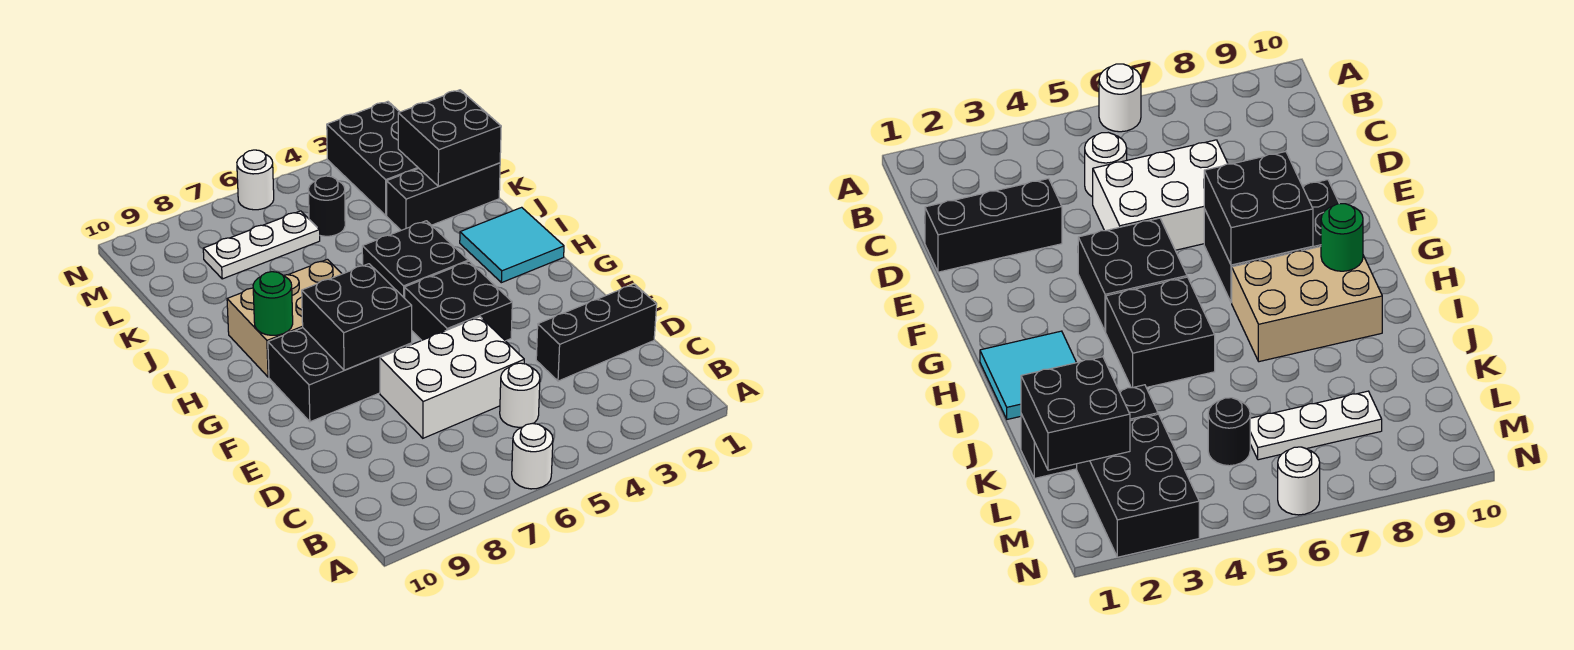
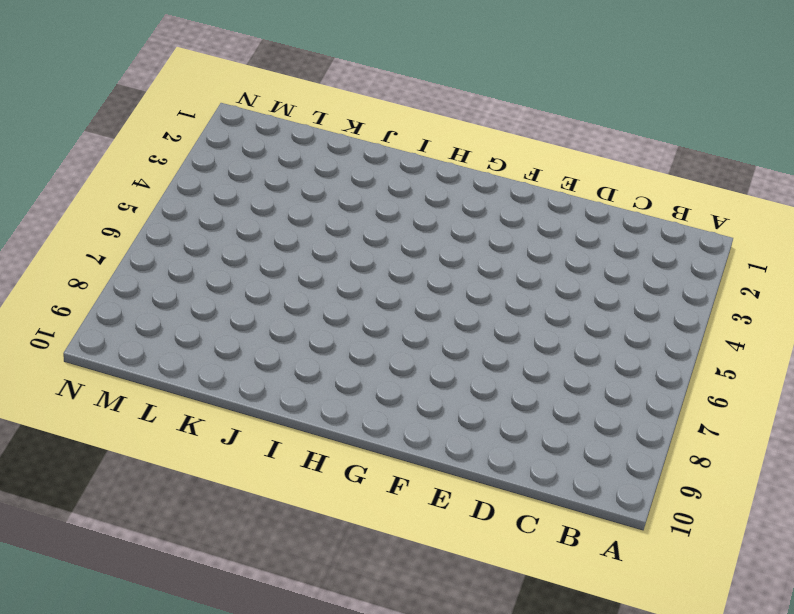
none -> white round brick A6 level 1
none -> white round brick C5 level 1
none -> black brick D1:D3 level 1

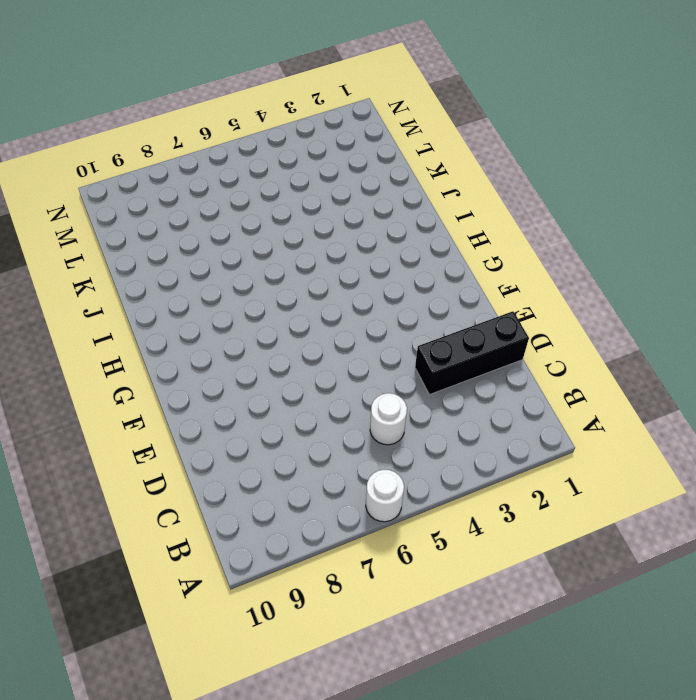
none -> white brick D5:E7 level 1
none -> black brick F4:G5 level 1
none -> black brick F7:G9 level 1

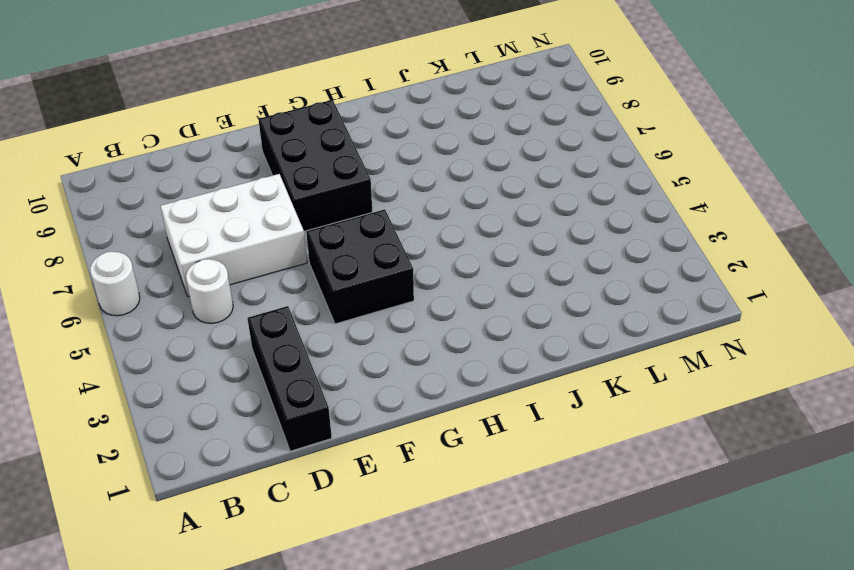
white brick C6:E7 level 1 -> white brick D5:E7 level 1
none -> cyan tile H1:I2 level 1
none -> black brick H4:I5 level 1
none -> tan brick H7:I9 level 1

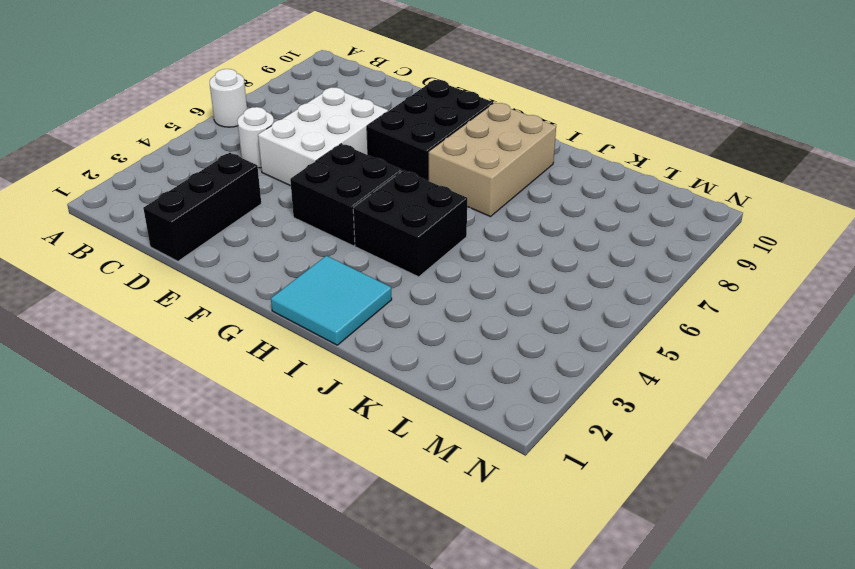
none -> black brick K1:K3 level 1
none -> black brick L2:N3 level 1
none -> black round brick L5 level 1

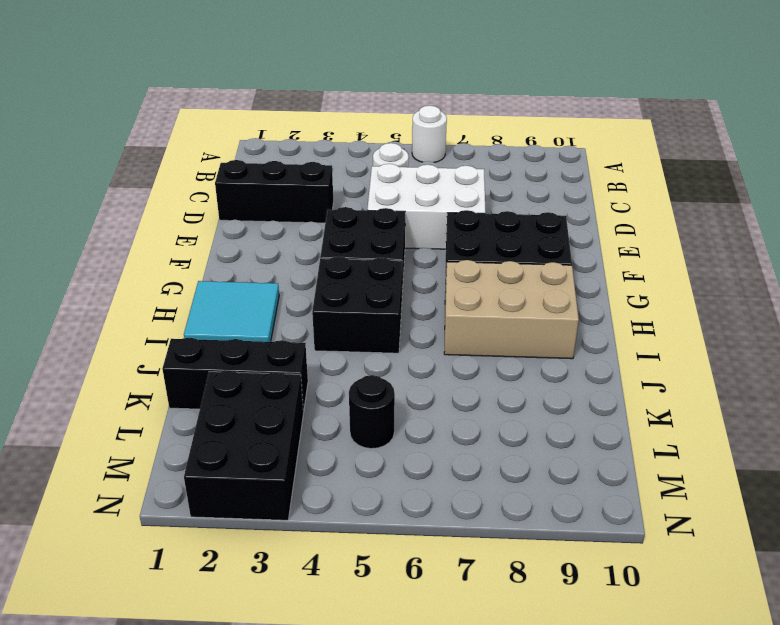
none -> white plate L6:L8 level 1
none -> white round brick N6 level 1
none -> black brick F7:G8 level 2

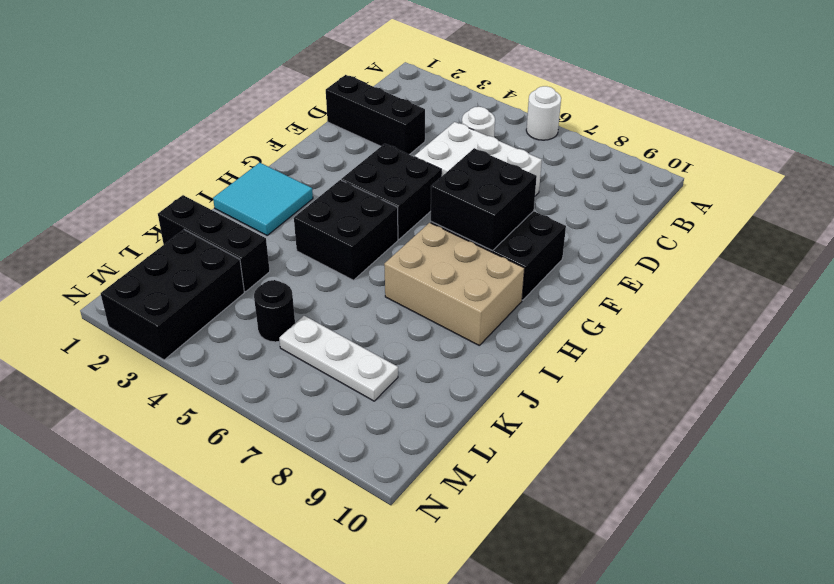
none -> white round brick N6 level 1
none -> green round brick H9 level 2
none -> black brick K1:L2 level 2

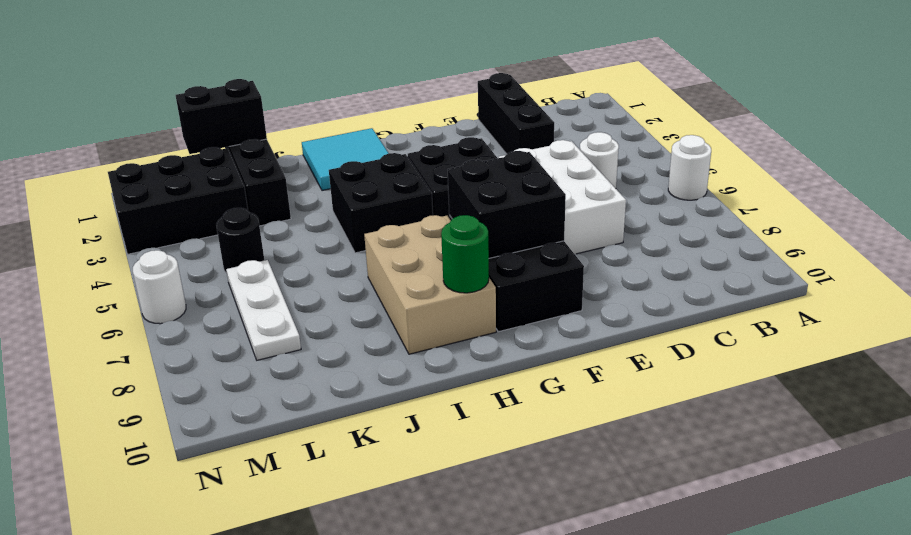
black brick K1:L1 level 2 -> black brick K1:L2 level 2

